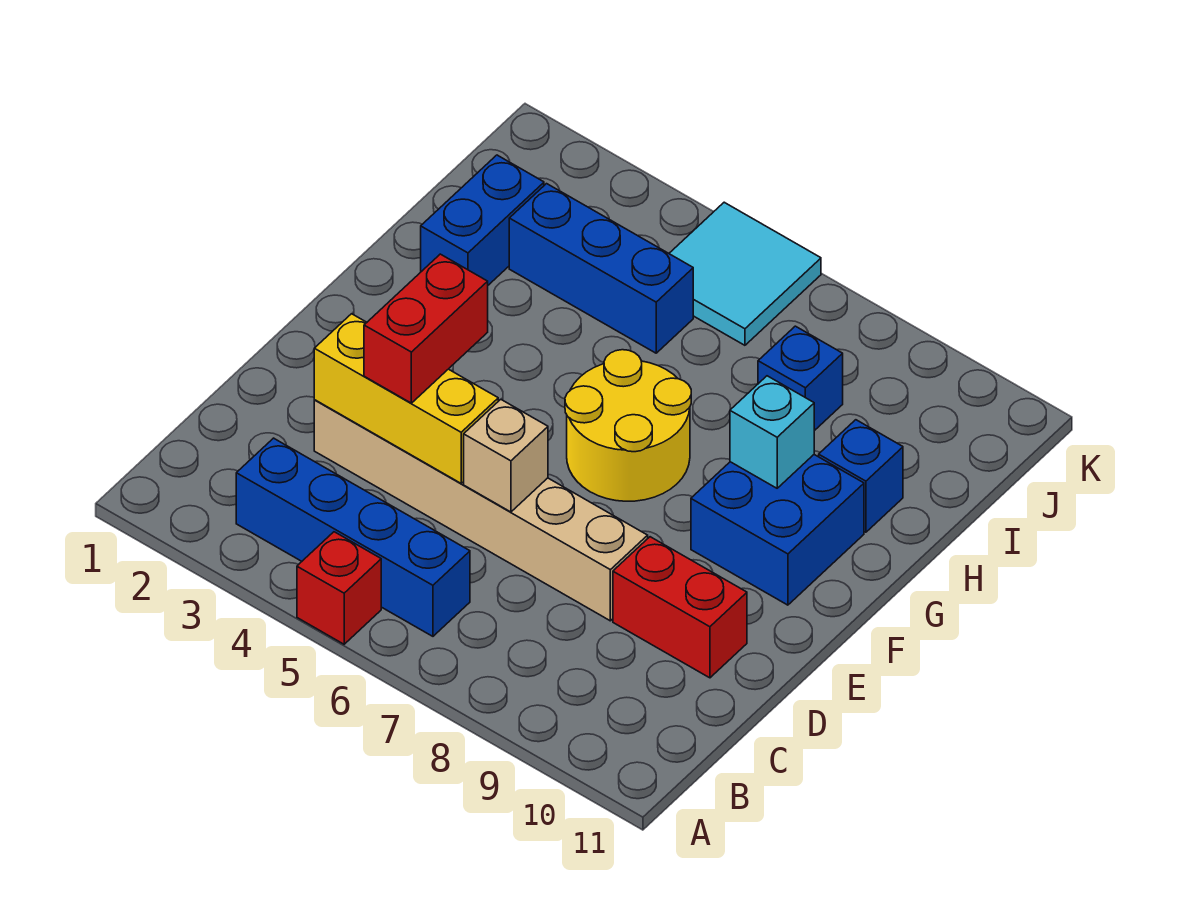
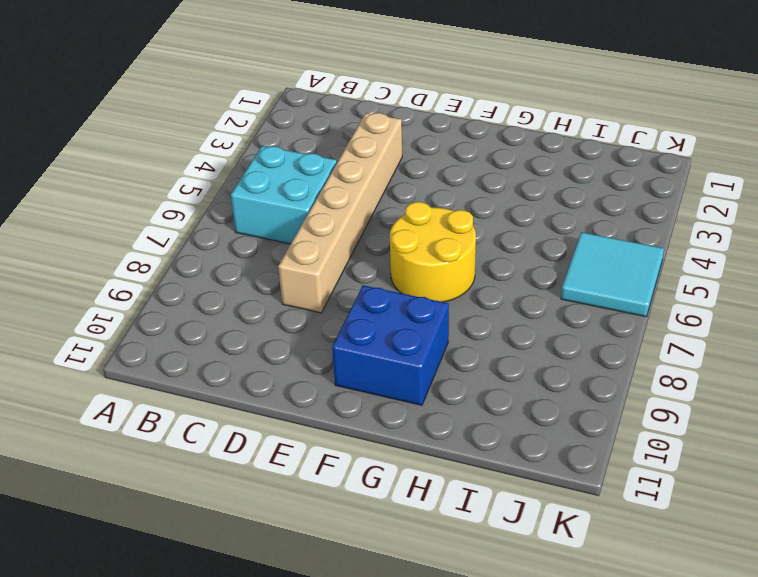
cyan brick B5:C6 level 1 -> blue brick B3:B6 level 1
none -> red brick A5 level 1
none -> red brick D9:D10 level 1
none -> blue brick H2:I2 level 1

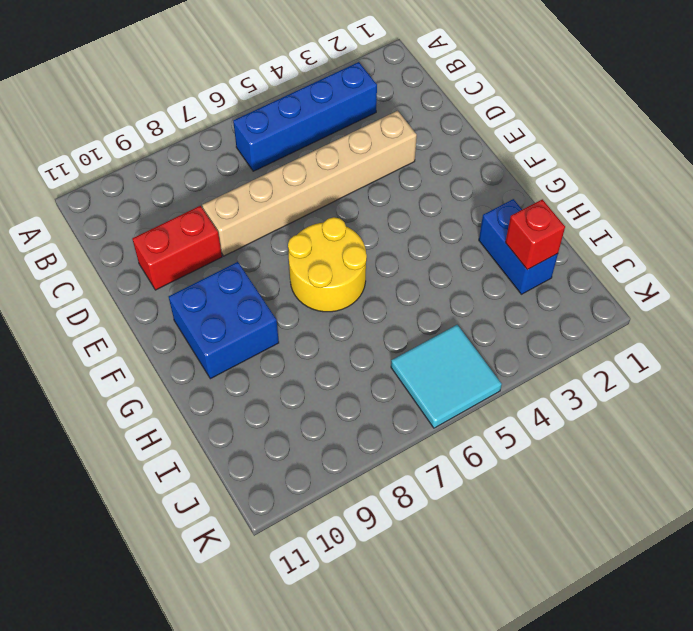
red brick I2 level 2 -> red brick A5 level 1
none -> blue brick H10 level 1
none -> blue brick I3:I5 level 1
none -> blue brick I8 level 1

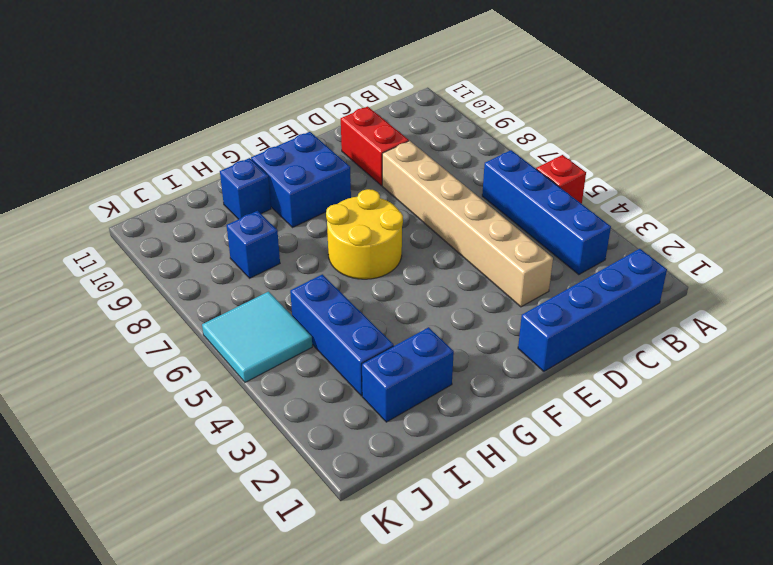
blue brick B1:E1 level 1 -> none
none -> yellow brick D3:D5 level 2
none -> tan brick D6 level 2
none -> cyan brick G9 level 2

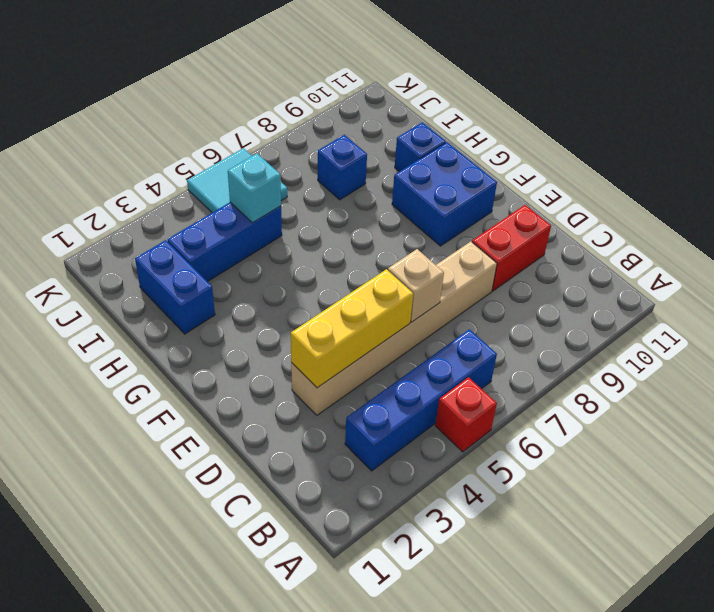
cyan brick I5 level 2 -> cyan brick G9 level 2
none -> yellow round brick F6:G7 level 1
none -> red brick D4:E4 level 3

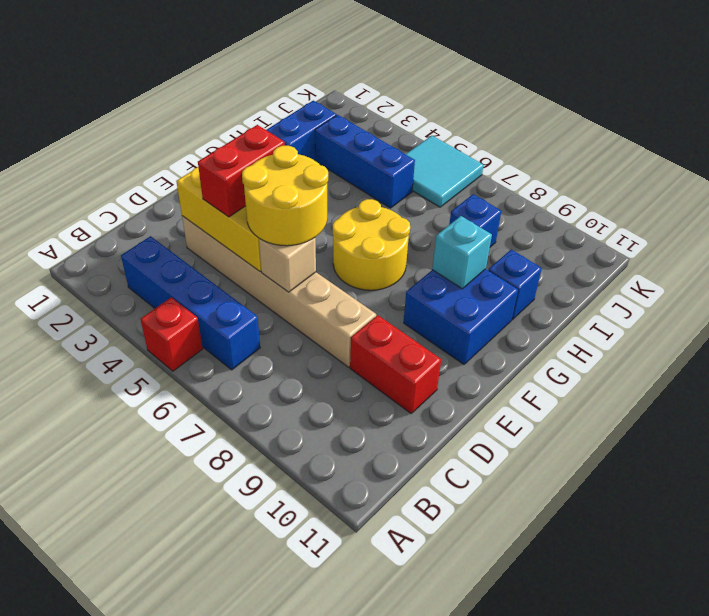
yellow round brick D5:E6 level 3 -> none

